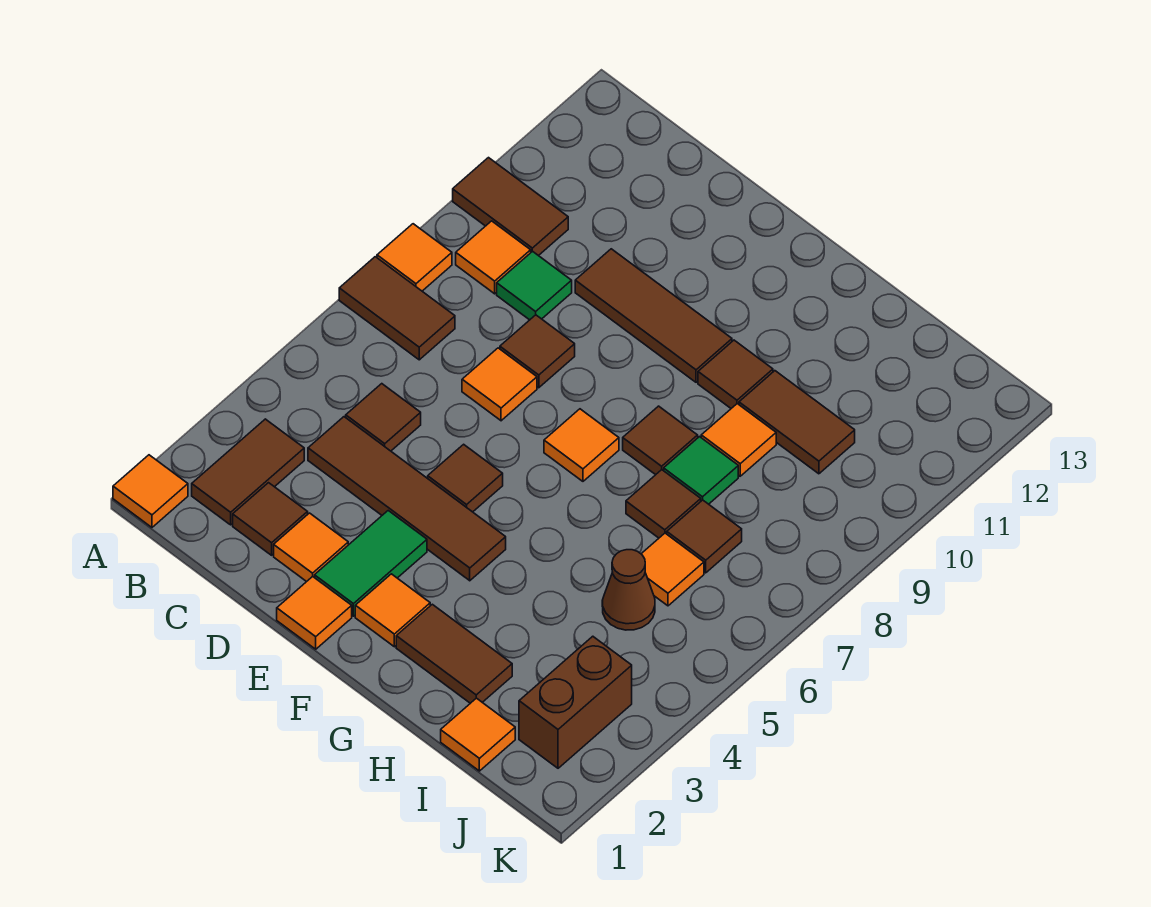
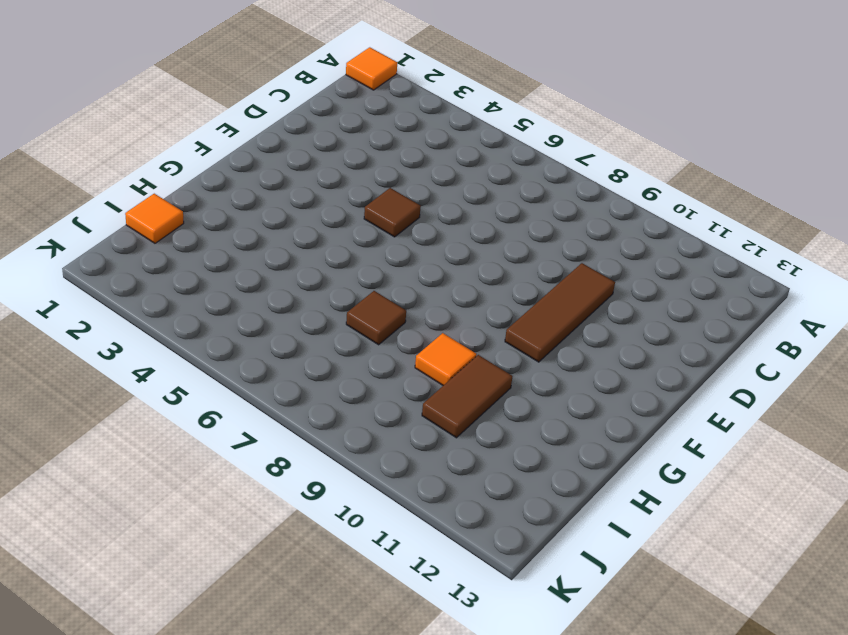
none -> brown tile A7:B7 level 1
none -> orange tile A8 level 1
none -> brown tile A10:B10 level 1
none -> brown tile B2:B3 level 1

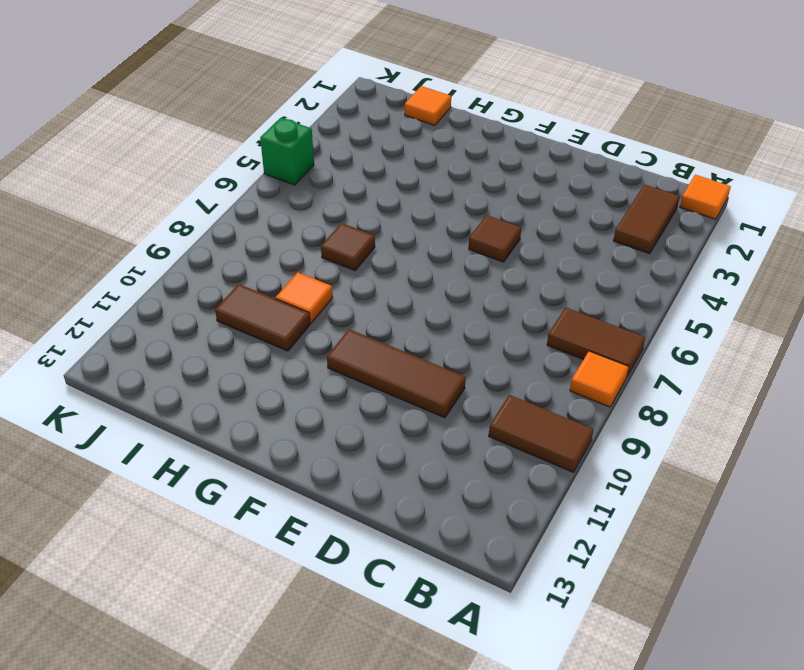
green brick K5 level 1 -> none
none -> orange tile B9 level 1
none -> brown tile C2 level 1
none -> brown tile C4:F4 level 1
none -> brown tile C5 level 1

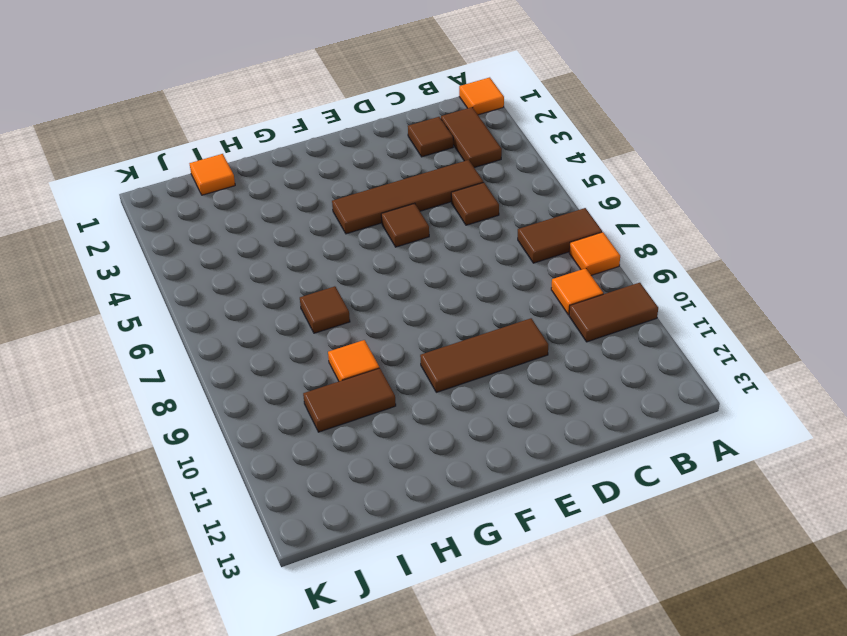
none -> green tile C9 level 1
none -> orange tile D2 level 1
none -> orange tile D7 level 1
none -> brown tile D8 level 1

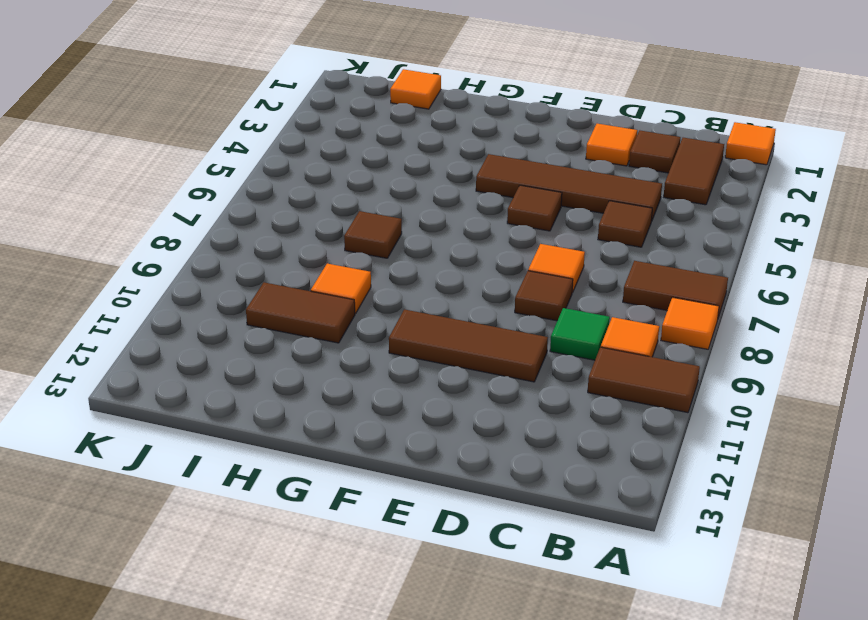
none -> orange tile E1 level 1
none -> green tile E2:E3 level 1
none -> orange tile F2 level 1
none -> orange tile F7 level 1

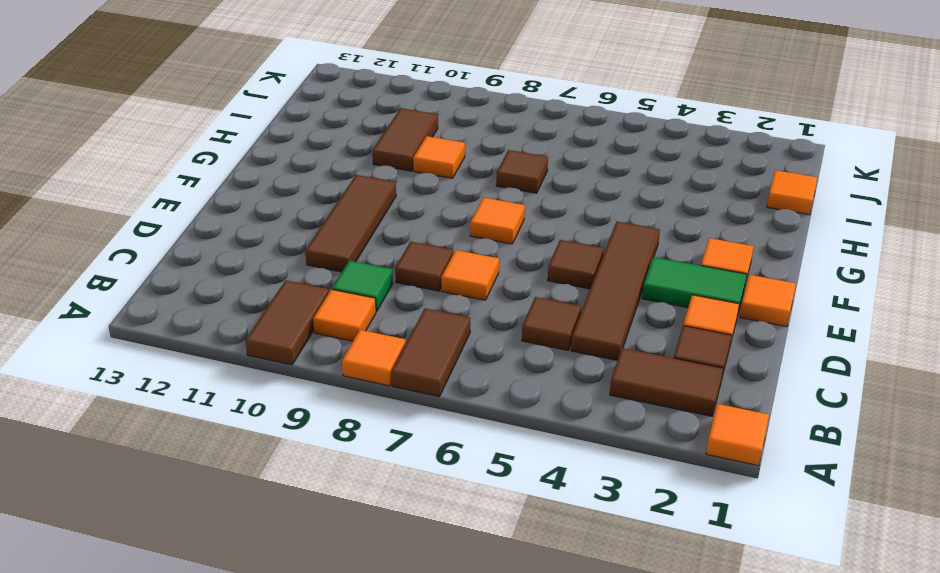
none -> brown tile G2:H2 level 1
none -> brown tile G8 level 1
none -> brown tile G10 level 1
none -> green tile H8 level 1

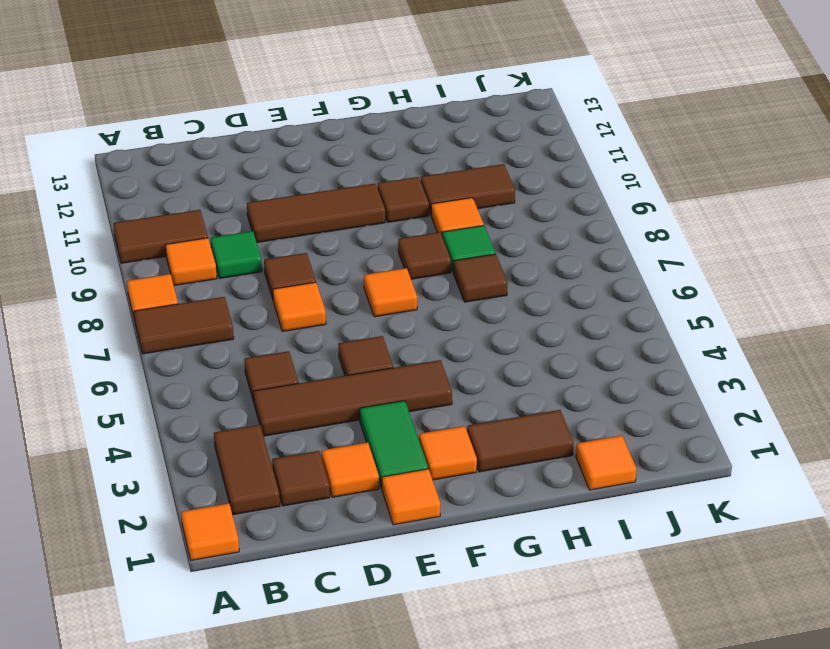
none -> brown cone I5 level 1
none -> orange tile I6 level 1
none -> brown tile I7 level 1
none -> brown brick J2:J3 level 1

